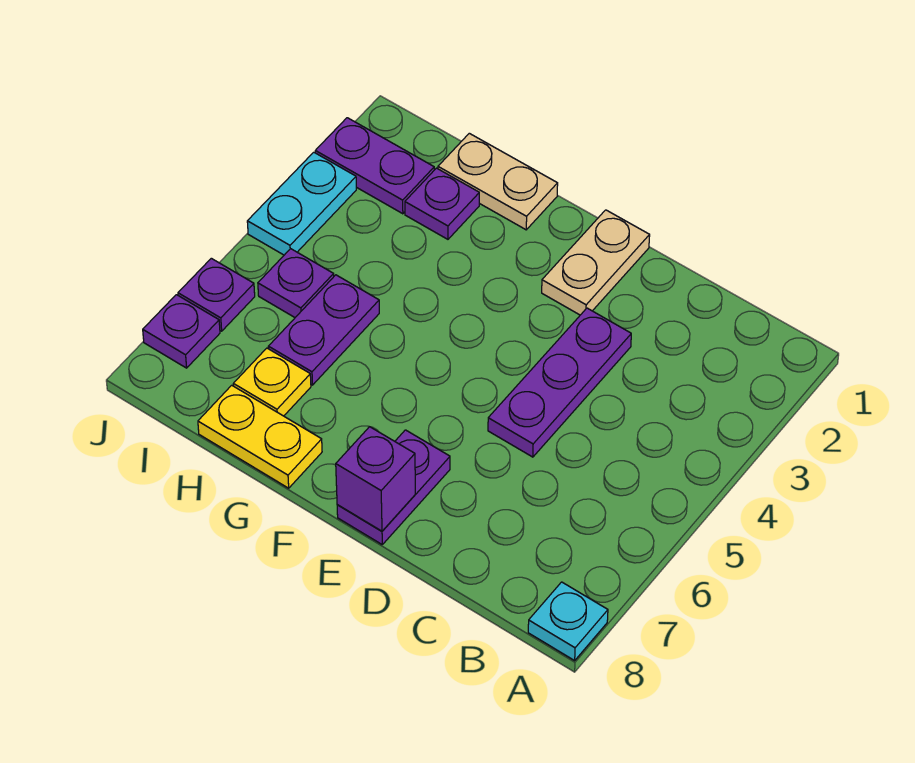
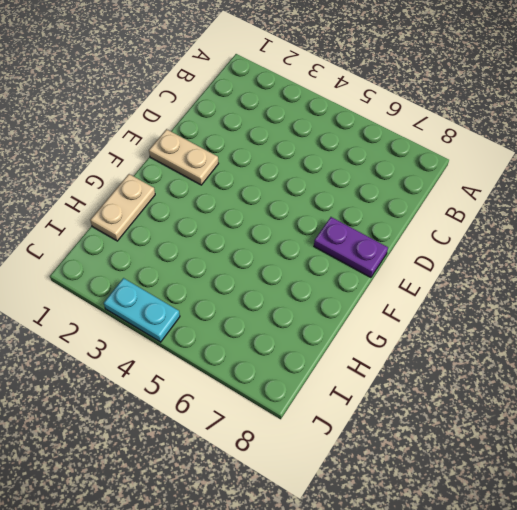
none -> cyan plate A8 level 1
none -> purple plate D3:D5 level 1
none -> yellow plate G8:H8 level 1

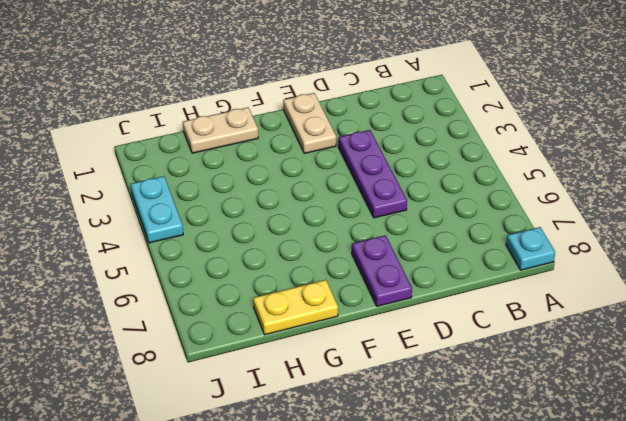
none -> purple plate H2 level 1
none -> purple plate H5:H6 level 1
none -> yellow plate H7 level 1

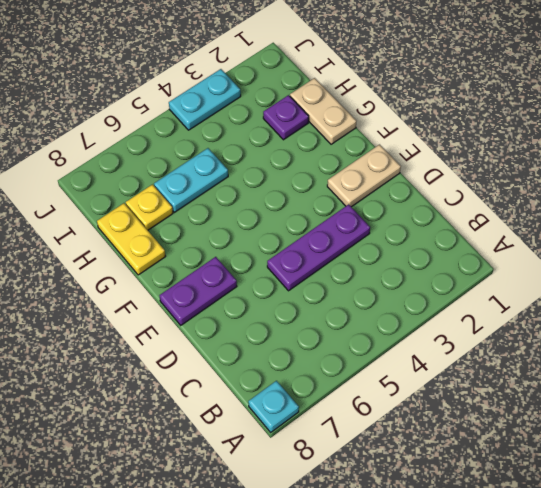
cyan plate H5:H6 level 1 -> purple plate H5:H6 level 1
none -> purple plate I2:J2 level 1
none -> purple plate I5 level 1
none -> purple plate J6 level 1

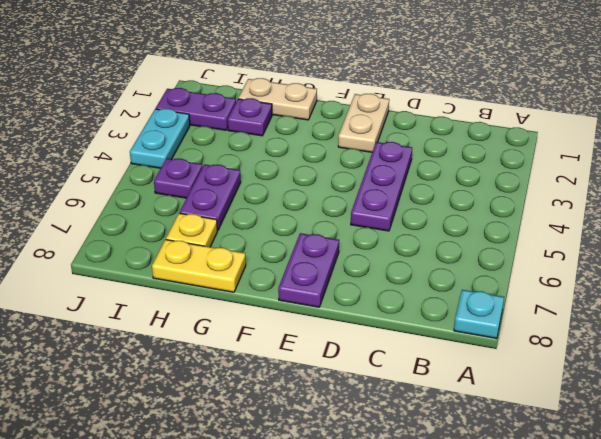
none -> purple plate J6 level 1
none -> purple plate J7 level 1
none -> purple brick E8 level 2

